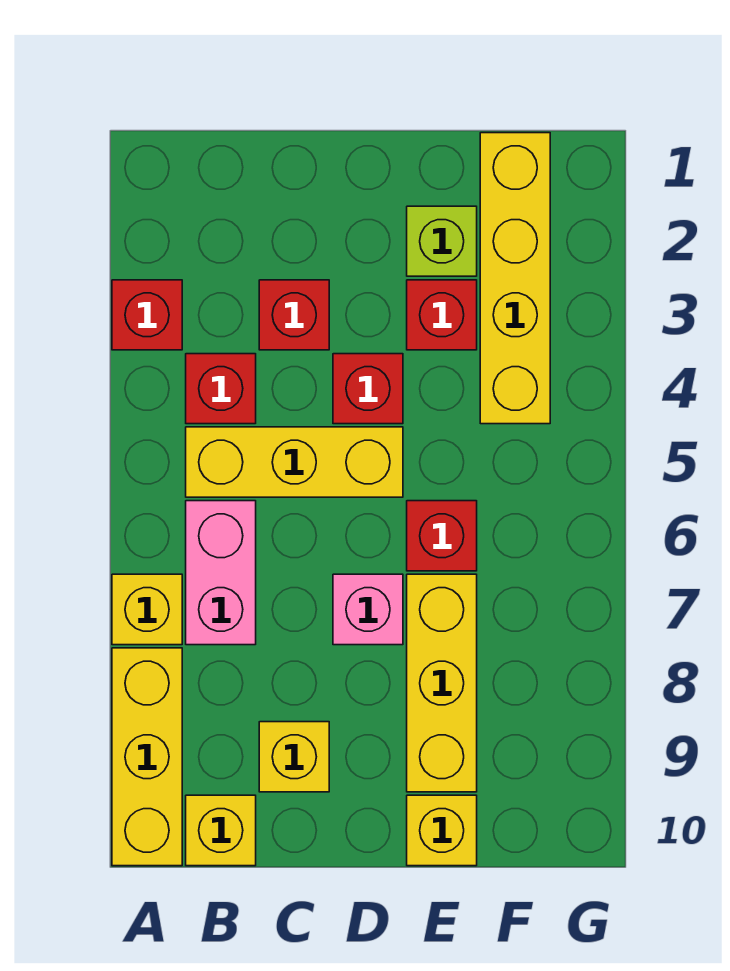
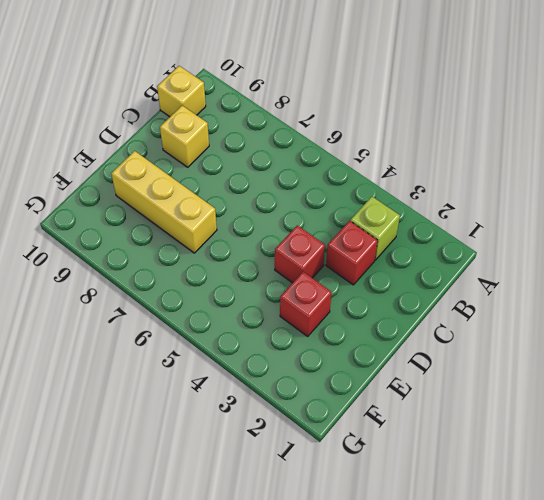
lime brick B3 level 1 -> lime brick E2 level 1
none -> red brick A3 level 1
none -> yellow brick A7 level 1
none -> yellow brick A8:A10 level 1

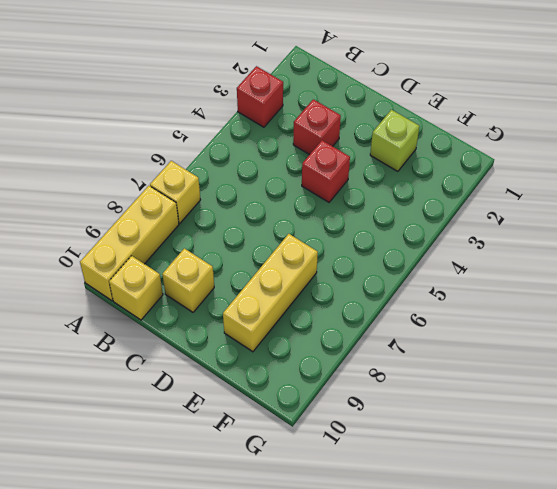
none -> red brick B4 level 1
none -> yellow brick B5:D5 level 1
none -> pink brick B6:B7 level 1

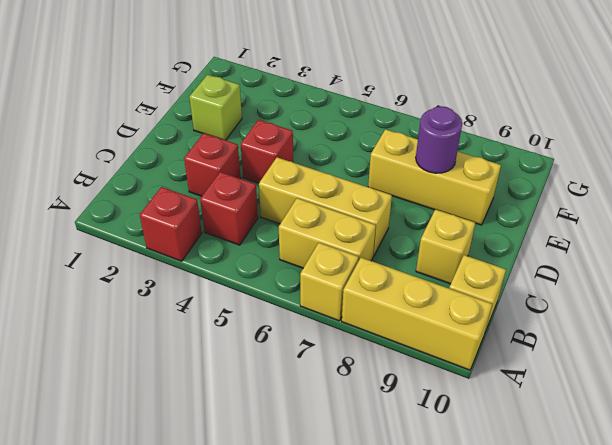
yellow brick B6:B7 level 1 -> pink brick B6:B7 level 1
yellow brick C5:C7 level 1 -> yellow brick B5:D5 level 1
purple round brick E8 level 2 -> none
none -> pink brick D7 level 1
none -> red brick E3 level 1
none -> red brick E6 level 1

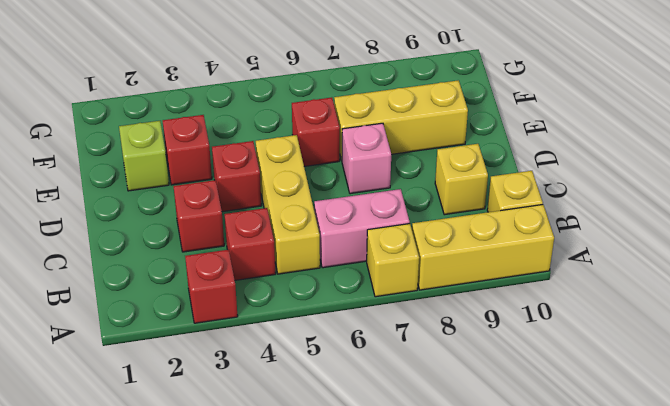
none -> yellow brick E10 level 1
none -> yellow brick F1:F4 level 1

